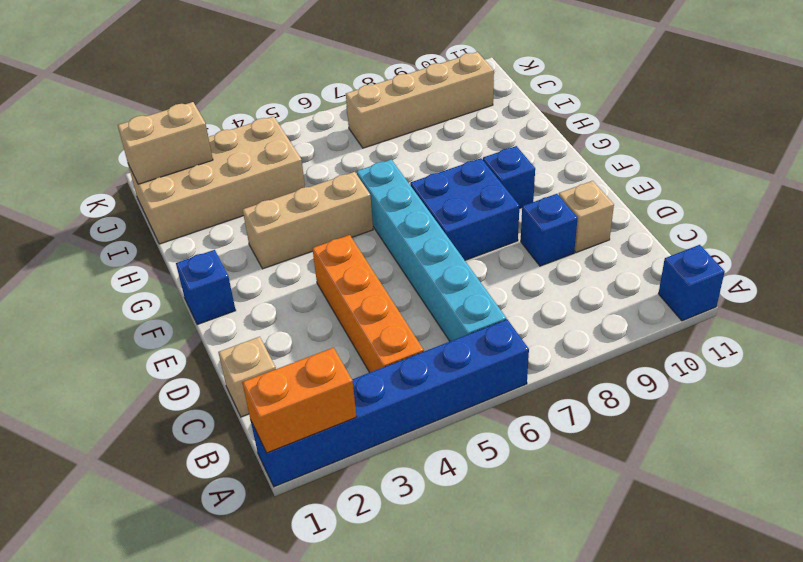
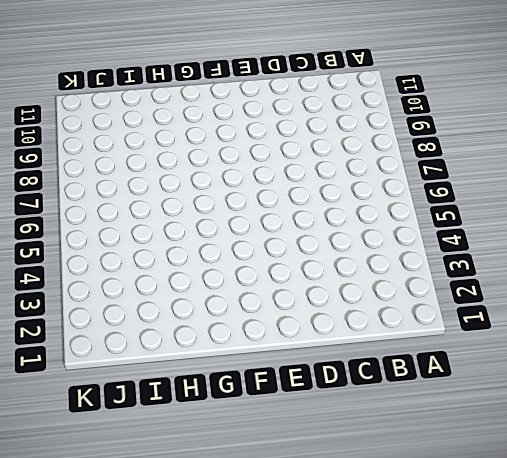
none -> blue brick A1:A6 level 1
none -> blue brick A11 level 1
none -> orange brick B4:E4 level 1

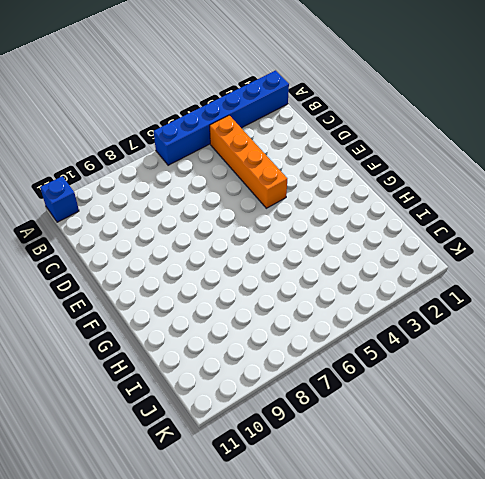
none -> cyan brick B6:G6 level 1
none -> tan brick C1 level 1
none -> blue brick D9 level 1

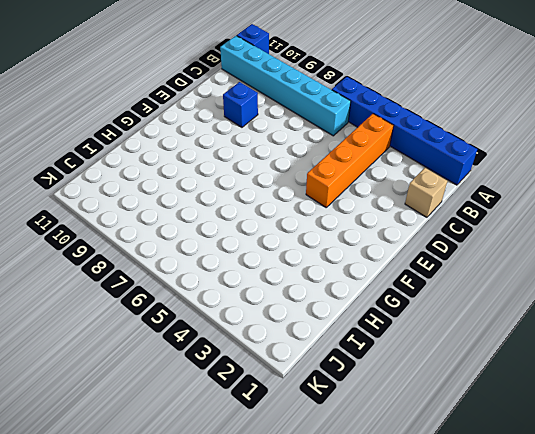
cyan brick B6:B11 level 1 -> cyan brick B6:G6 level 1
none -> tan brick D10 level 1
none -> blue brick E7:F8 level 1
none -> blue brick F1 level 1

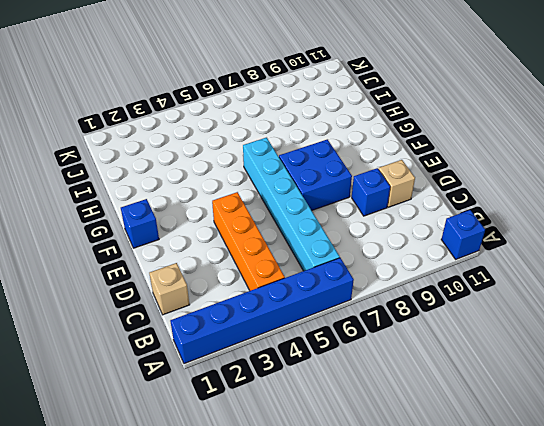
none -> blue brick F9 level 1
none -> tan brick G3:G5 level 1
none -> tan brick I1:J4 level 1

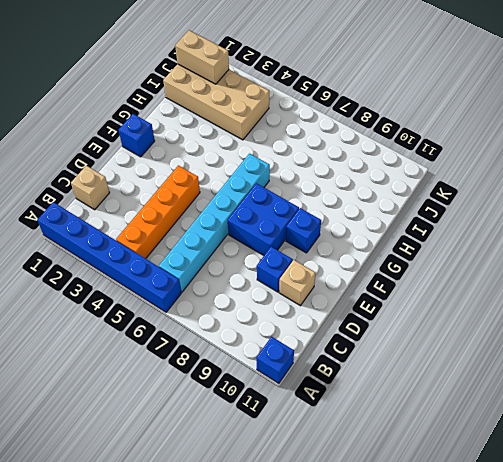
none -> tan brick G3:G5 level 1
none -> tan brick J7:J10 level 1
none -> orange brick A1:A2 level 2

